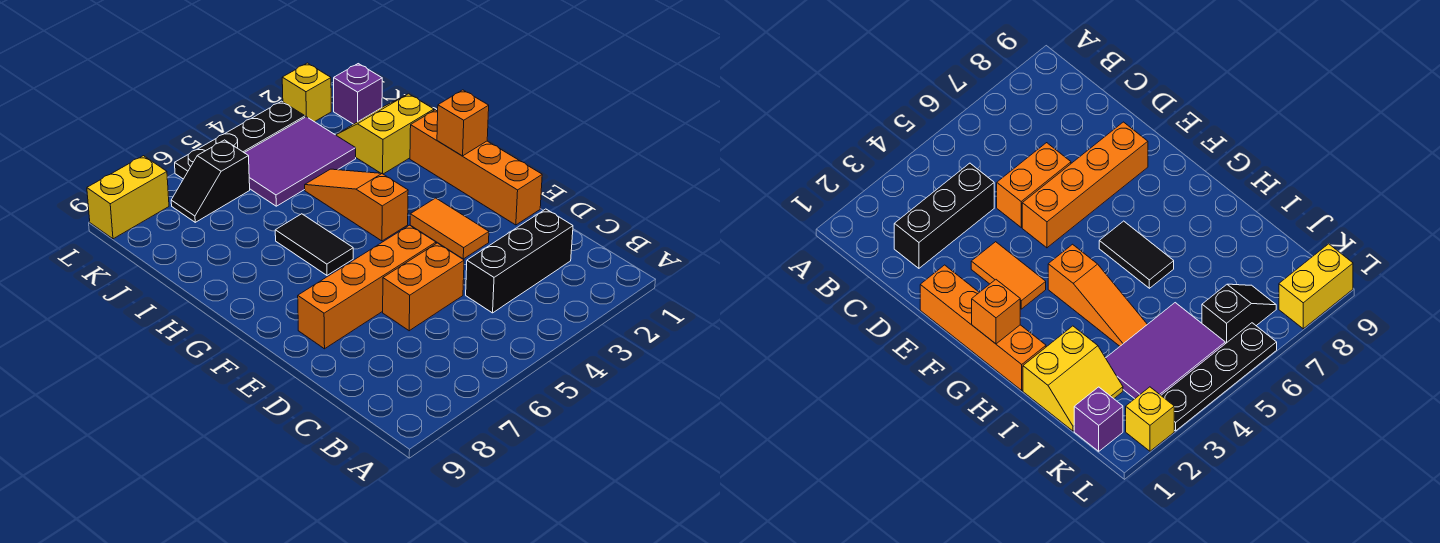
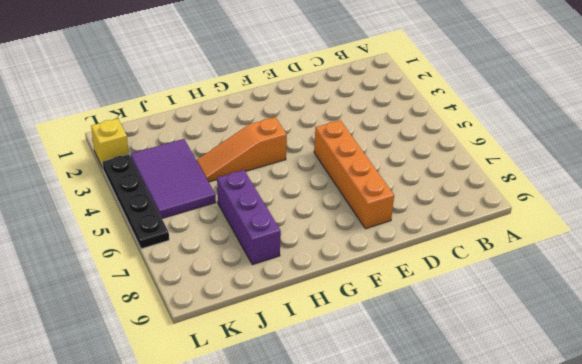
purple brick I6:I8 level 1 -> none
none -> black brick C2:C4 level 1
none -> orange brick D5:D6 level 1
none -> orange brick E1:H1 level 1

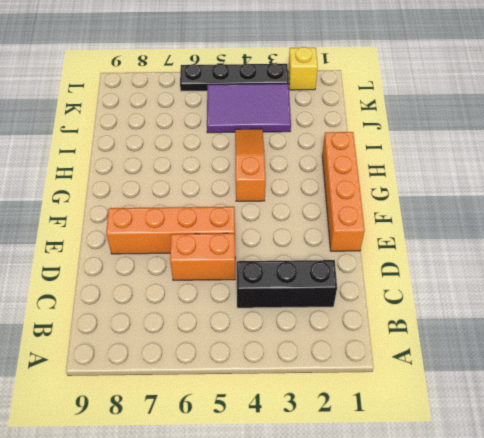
none -> orange tile E3:F3 level 1
none -> black tile G6:H6 level 1
none -> yellow slope I1:J2 level 1 top I

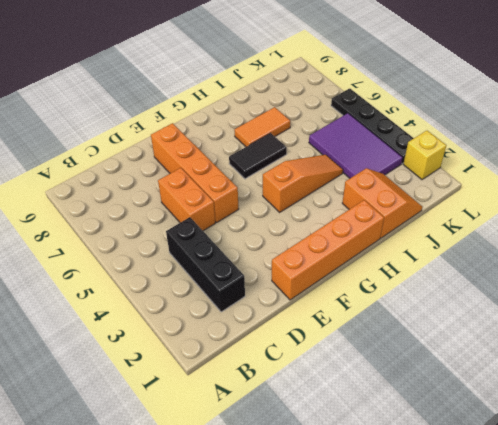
orange tile H7:I7 level 1 -> orange tile E3:F3 level 1
orange slope I1:J2 level 1 top I -> yellow slope I1:J2 level 1 top I
none -> purple brick K1 level 1
none -> black slope K6:K7 level 1 top 6
none -> yellow brick L8:L9 level 1

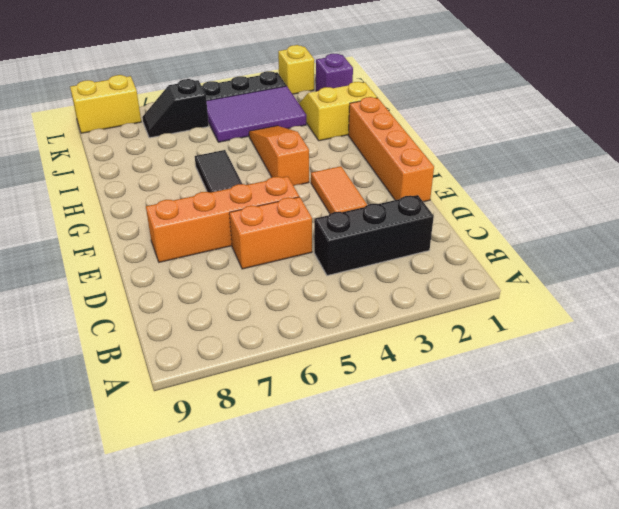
none -> orange brick G1 level 2

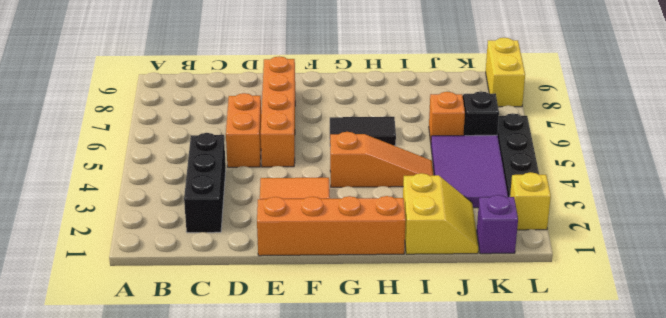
orange brick J6 level 1 -> orange brick G1 level 2

